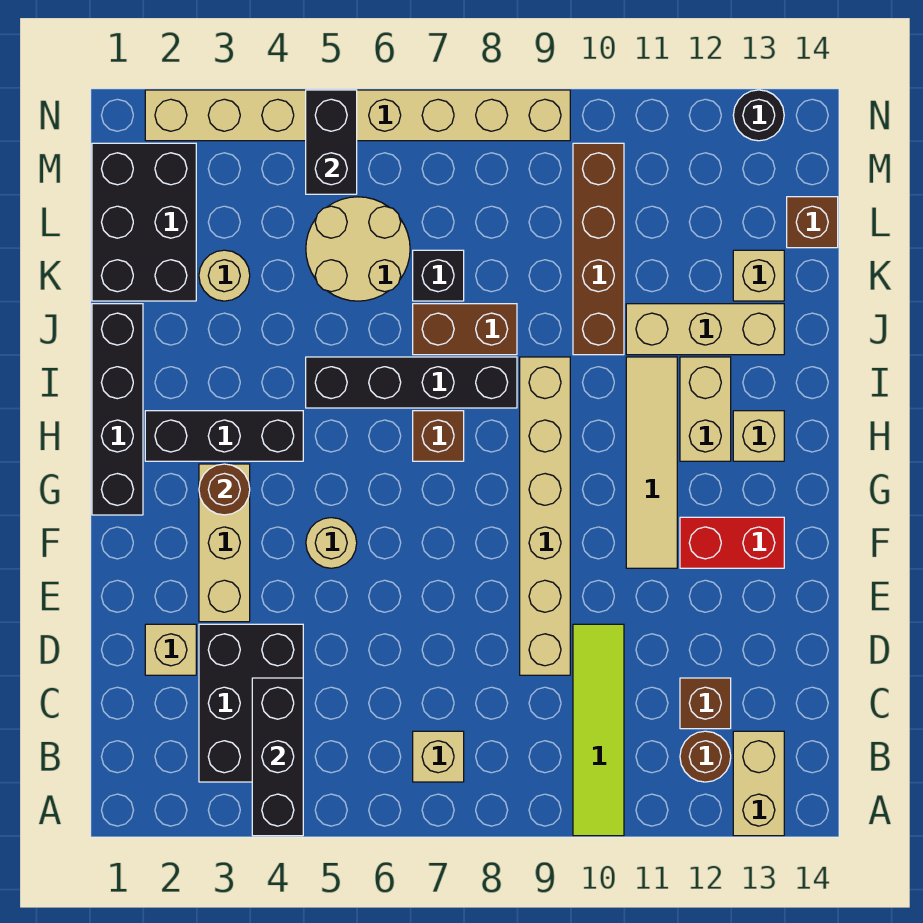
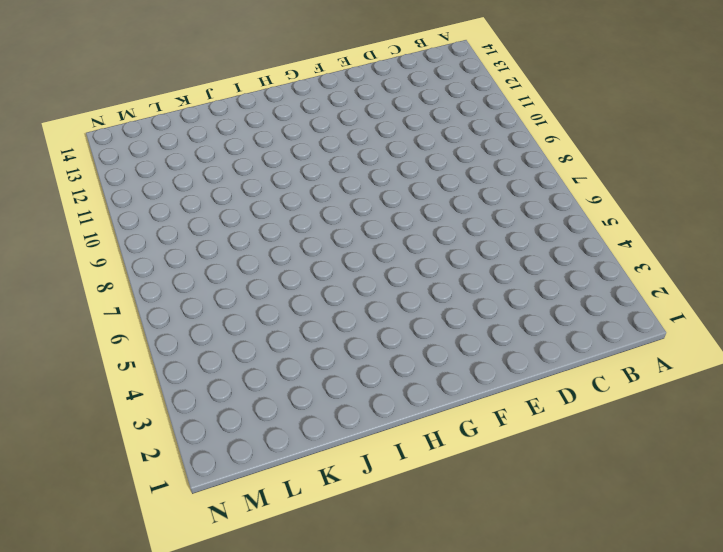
none -> lime tile A10:D10 level 1
none -> tan brick A13:B13 level 1
none -> black brick B3:D4 level 1
none -> tan brick B7 level 1

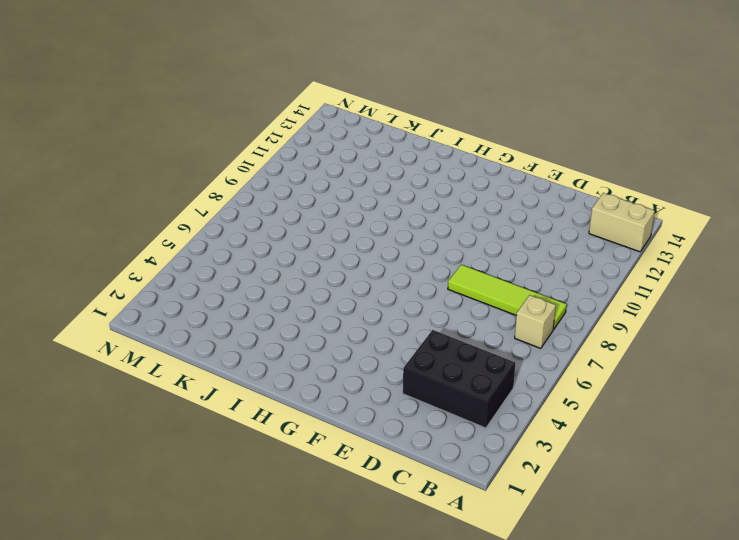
lime tile B8:E8 level 1 -> lime tile A10:D10 level 1
none -> brown round brick B12 level 1
none -> brown brick C12 level 1
none -> tan brick D2 level 1
none -> tan brick D9:I9 level 1

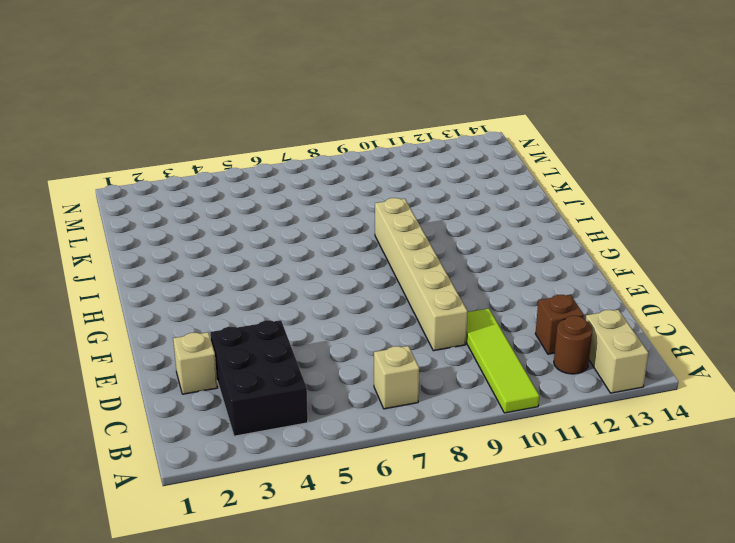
none -> tan brick E3:G3 level 1
none -> tan round brick F5 level 1
none -> tan tile F11:I11 level 1
none -> red brick F12:F13 level 1

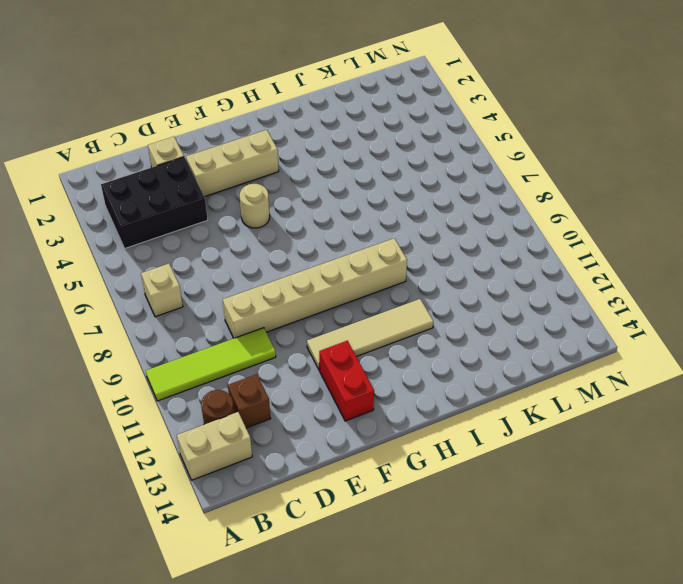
none -> black brick G1:J1 level 1
none -> black brick H2:H4 level 1
none -> brown brick H7 level 1
none -> tan brick H12:I12 level 1

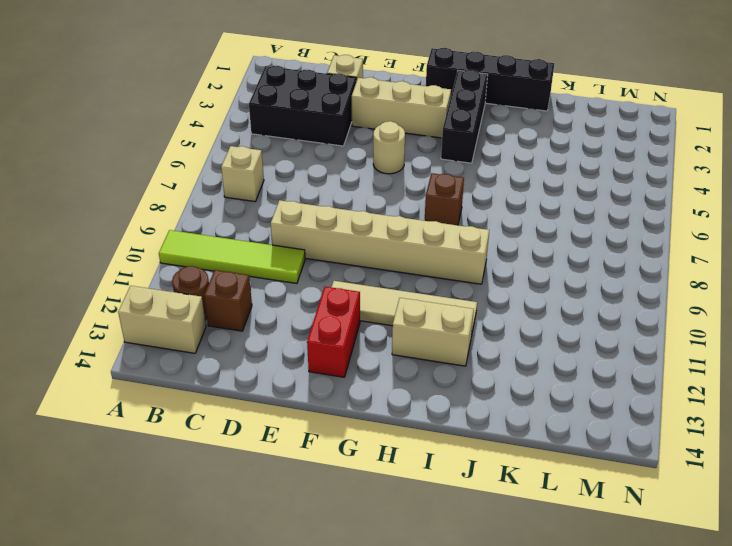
none -> tan brick H13 level 1
none -> black brick I5:I8 level 1
none -> brown brick J7:J8 level 1
none -> brown brick J10:M10 level 1

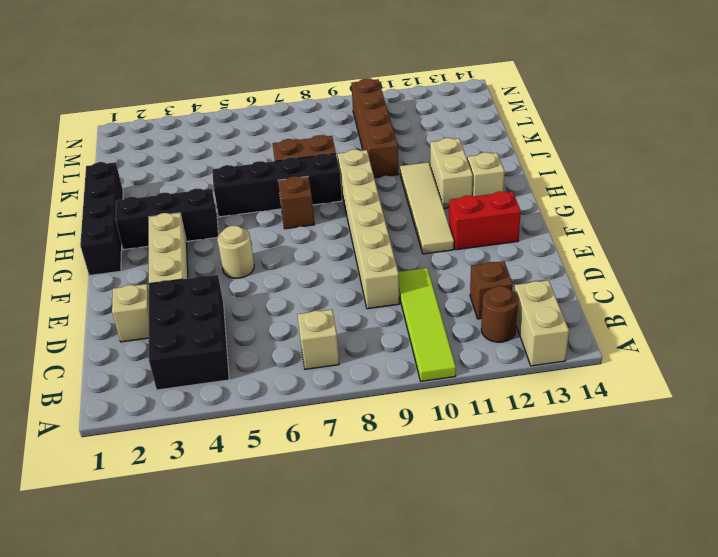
none -> tan brick J11:J13 level 1
none -> black brick K1:M2 level 1
none -> tan round brick K3 level 1
none -> tan round brick K5:L6 level 1

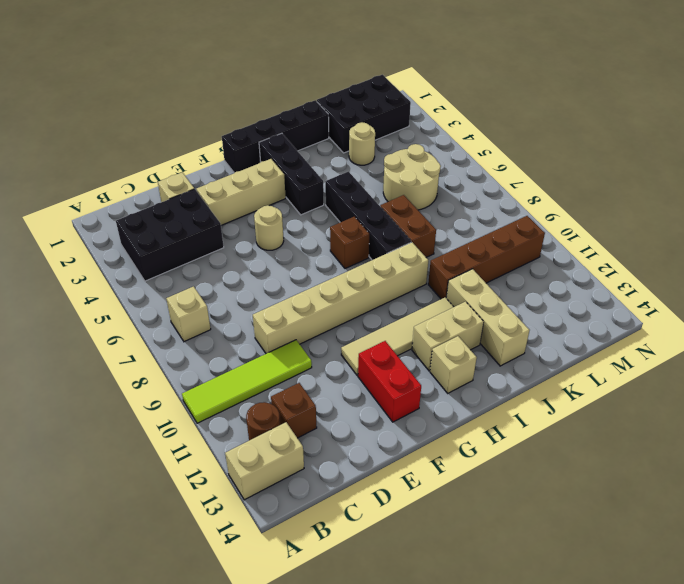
none -> black brick K7 level 1
none -> tan brick K13 level 1
none -> brown brick L14 level 1
none -> tan brick N2:N9 level 1

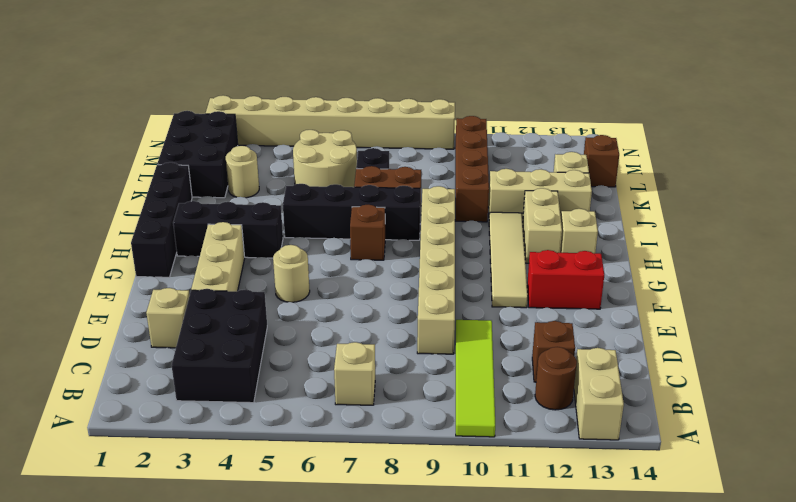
none -> black round brick N13 level 1
none -> black brick A4:C4 level 2
none -> brown round brick G3 level 2
none -> black brick M5:N5 level 2

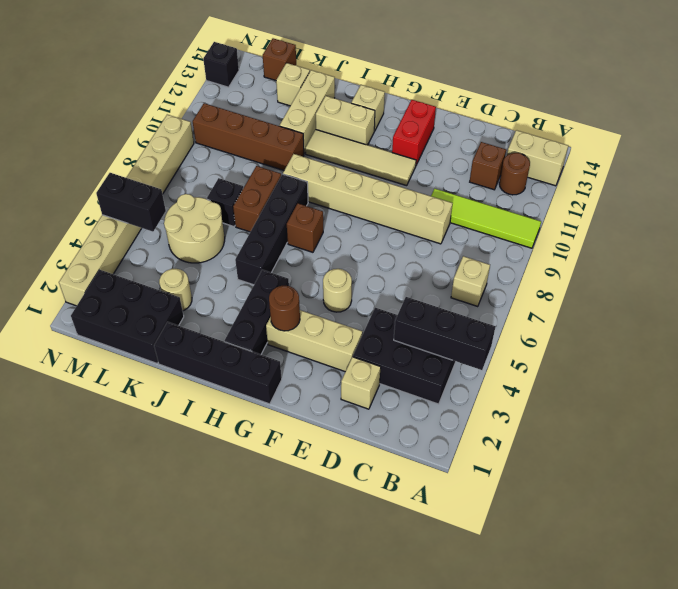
black brick N13 level 1 -> black round brick N13 level 1

